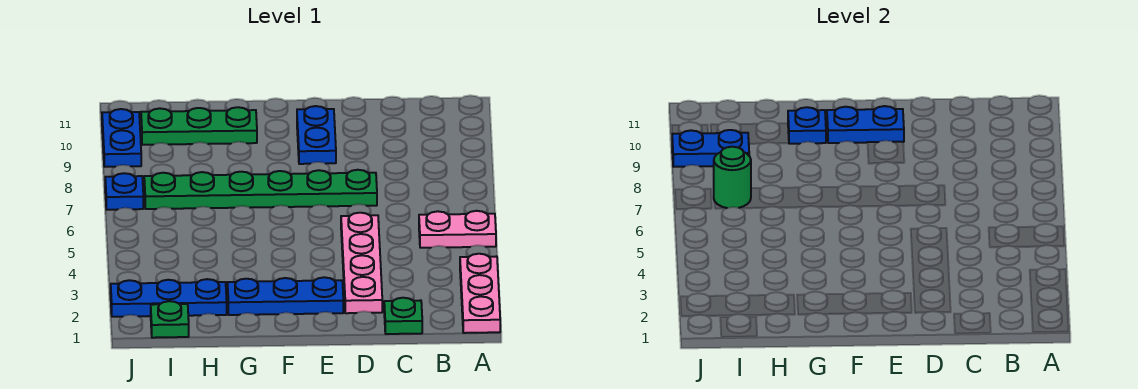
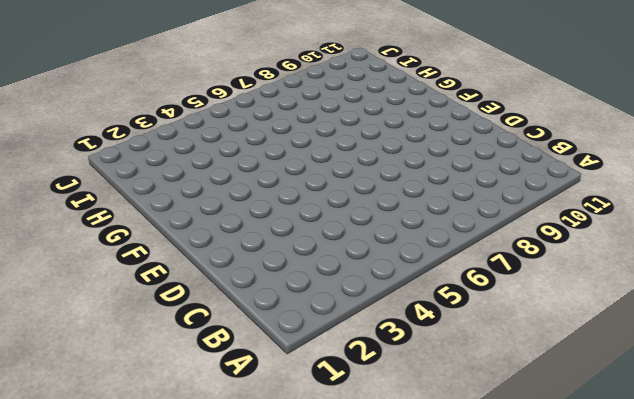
none -> pink plate A1:A3 level 1
none -> pink plate A5:B5 level 1
none -> green plate C1 level 1

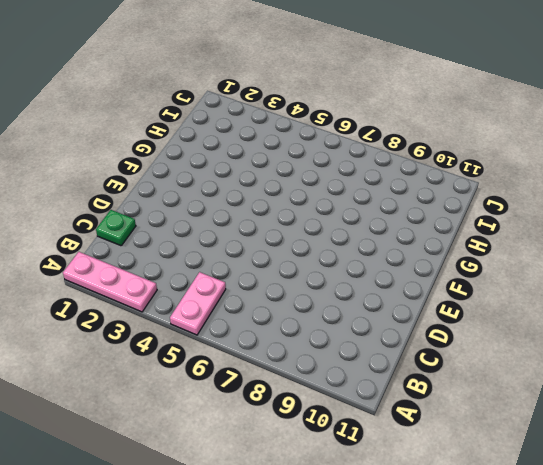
none -> pink plate D2:D5 level 1
none -> green plate D7:I7 level 1
none -> blue plate E2:G2 level 1

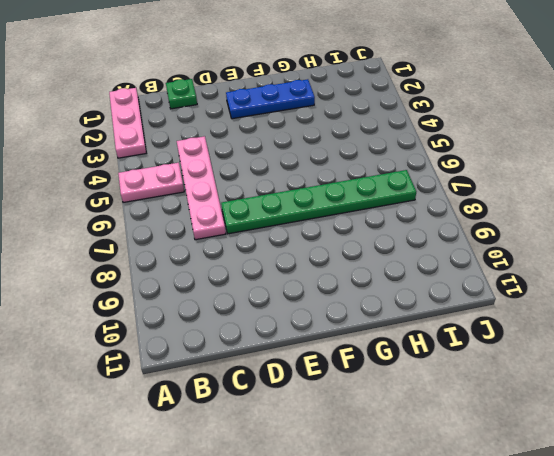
pink plate C4:C7 level 1 -> pink plate D2:D5 level 1
none -> blue plate E9:E10 level 1
none -> green plate G10:I10 level 1
none -> blue plate H2:J2 level 1

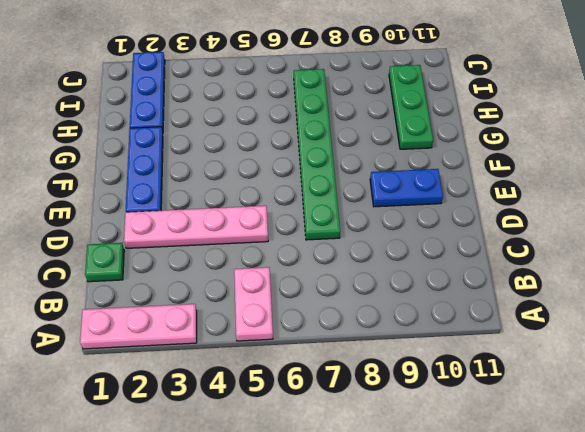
none -> green plate I1 level 1
none -> blue plate J7 level 1
none -> blue plate J9:J10 level 1

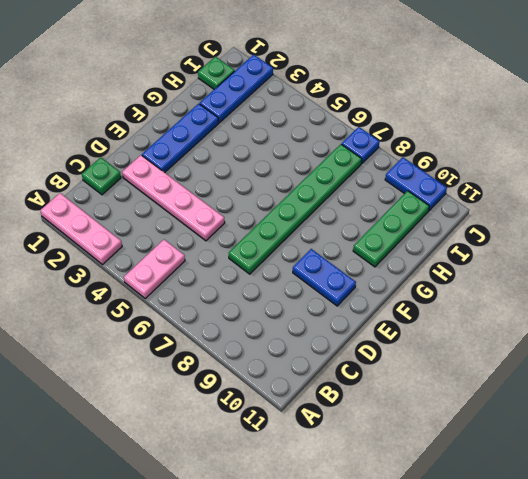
none -> blue plate E10:F10 level 2
none -> blue plate G10 level 2
none -> green round brick I7 level 2

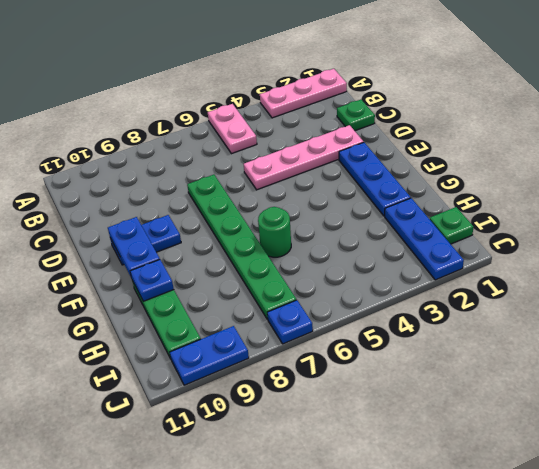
green round brick G6 level 1 -> green round brick I7 level 2
none -> blue plate I9:J9 level 2

